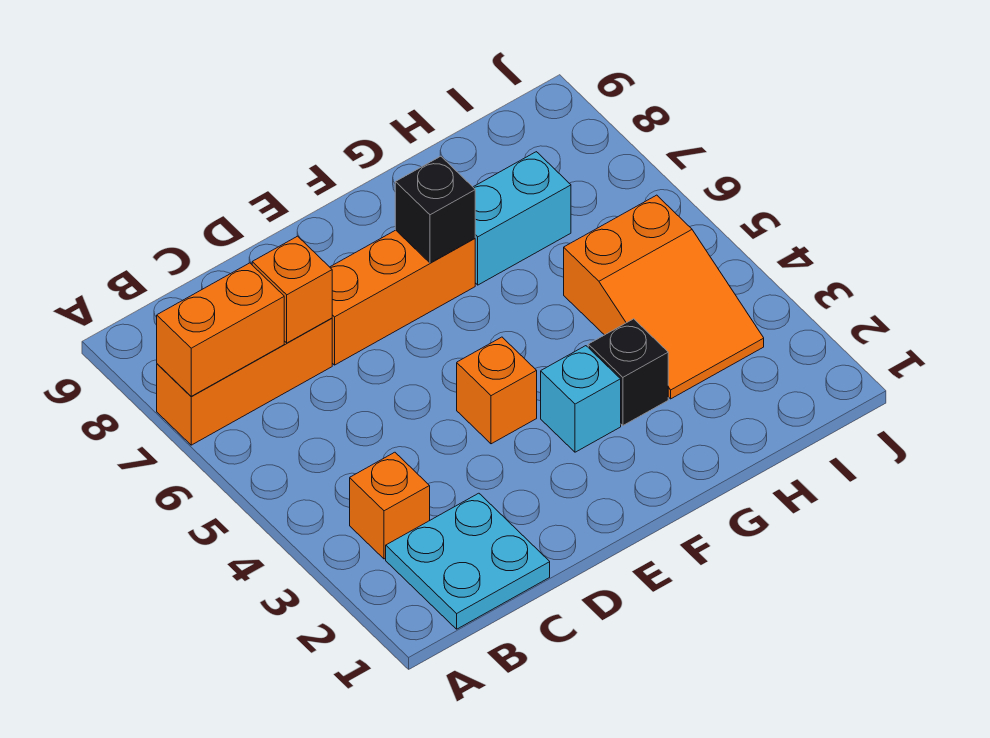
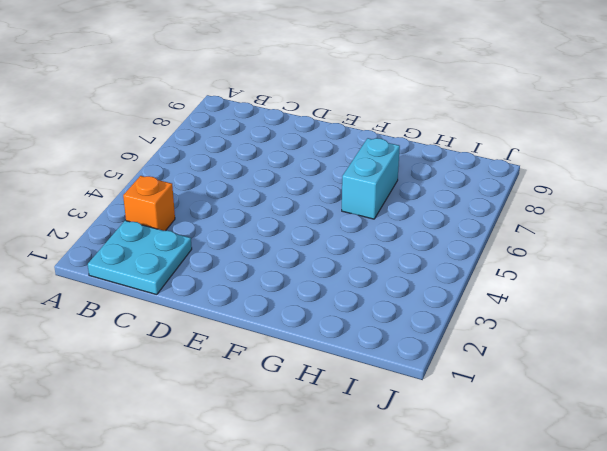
cyan brick G6:G7 level 1 -> cyan brick G7:H7 level 1
none -> orange brick A7:C7 level 1
none -> orange brick D7:F7 level 1
none -> orange brick E4 level 1

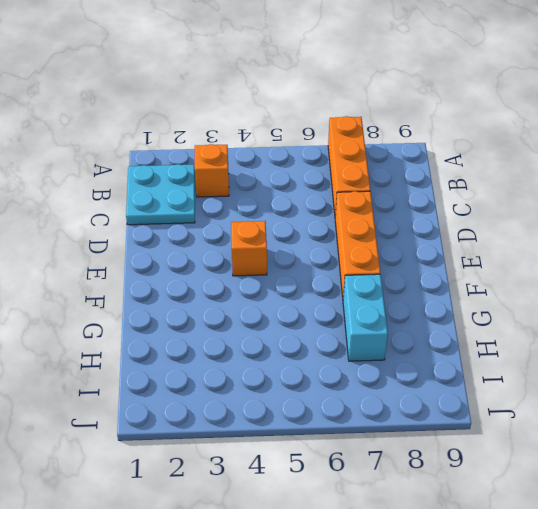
none -> cyan brick F3 level 1
none -> black brick G3 level 1
none -> orange slope H3:I5 level 1 top 5

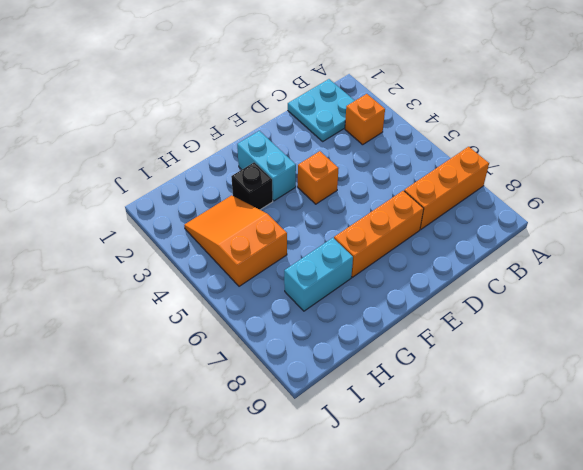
cyan brick F2:F3 level 1 -> cyan brick F3 level 1
none -> orange brick A7:B7 level 2
none -> orange brick C7 level 2
none -> black brick F7 level 2

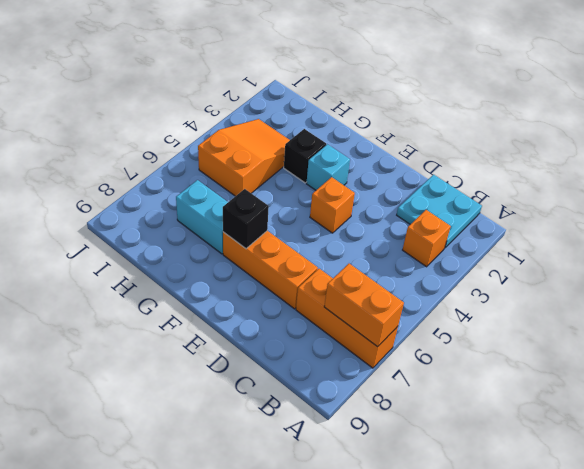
none -> orange brick C7 level 2

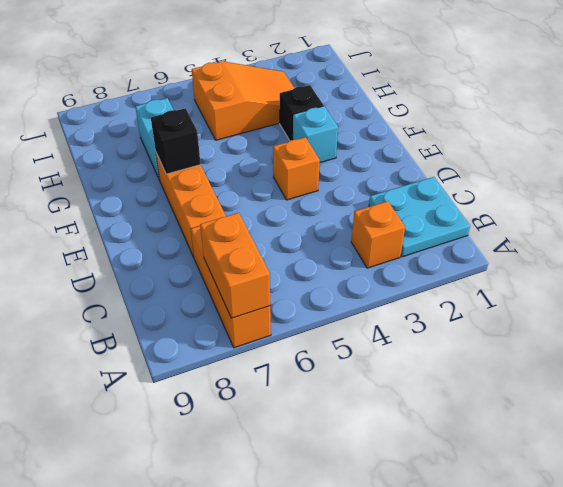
none -> orange brick C7 level 2

